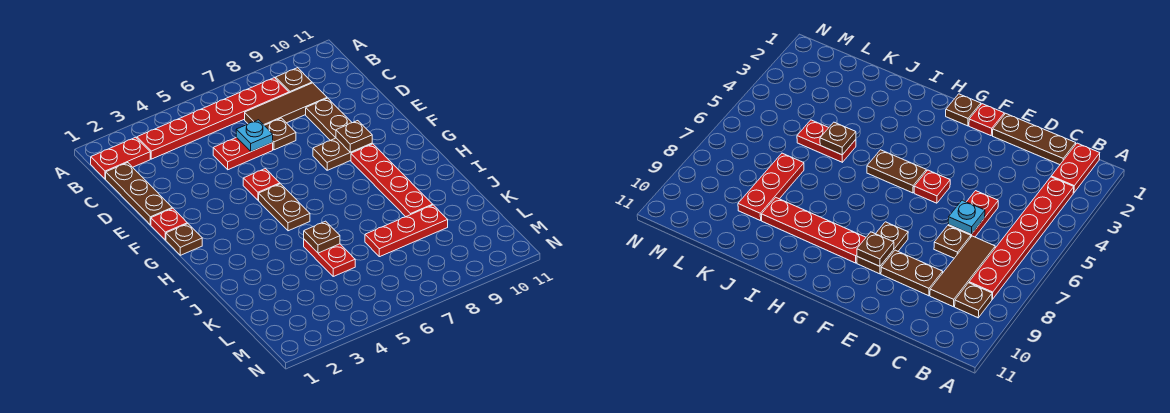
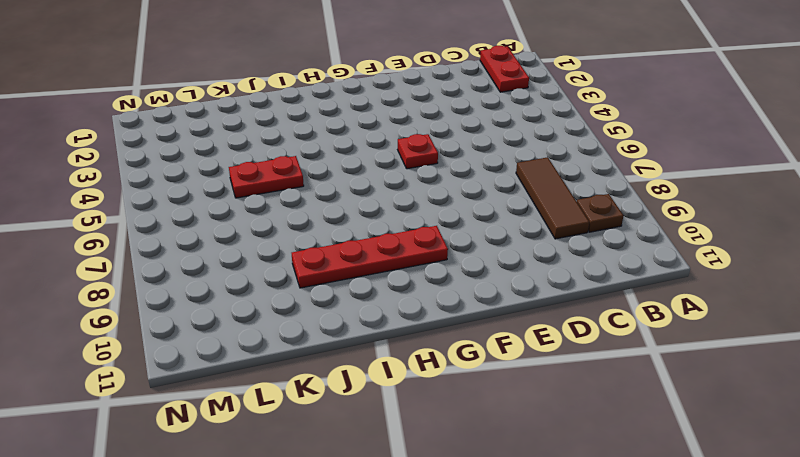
none -> red plate B3:B8 level 1
none -> brown plate C1:E1 level 1
none -> red plate D5:D6 level 1

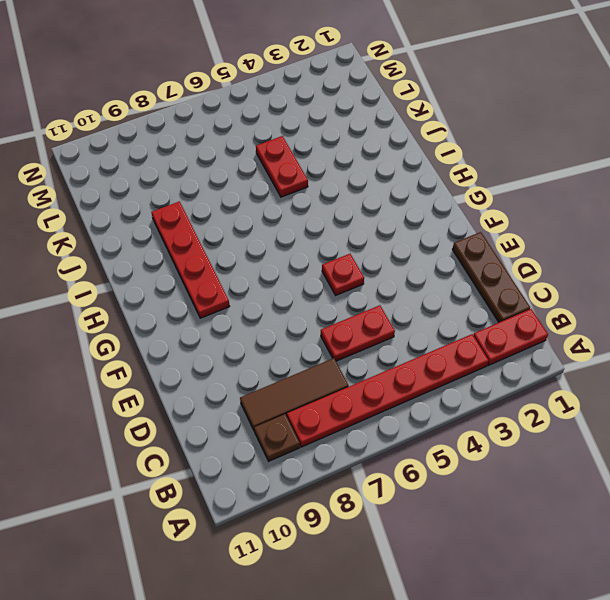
none -> brown plate D7 level 1
none -> brown plate D9:E9 level 1
none -> red plate F1 level 1

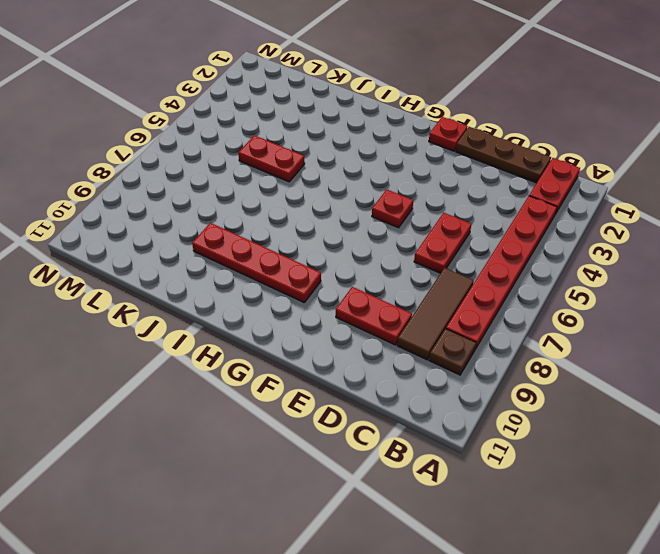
red plate D9:E9 level 1 -> brown plate D9:E9 level 1
none -> brown plate D7 level 1
none -> brown plate F8:F9 level 1
none -> brown plate G1 level 1

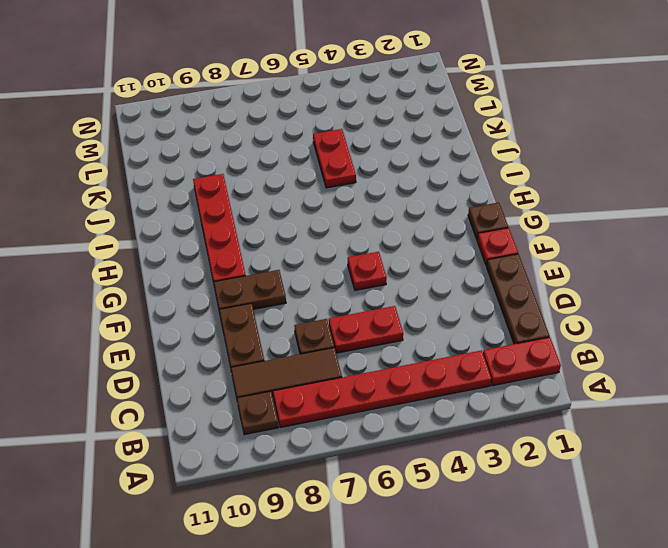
none -> brown plate G5:H5 level 1
none -> red plate K7:K9 level 1
none -> cyan plate D6 level 2

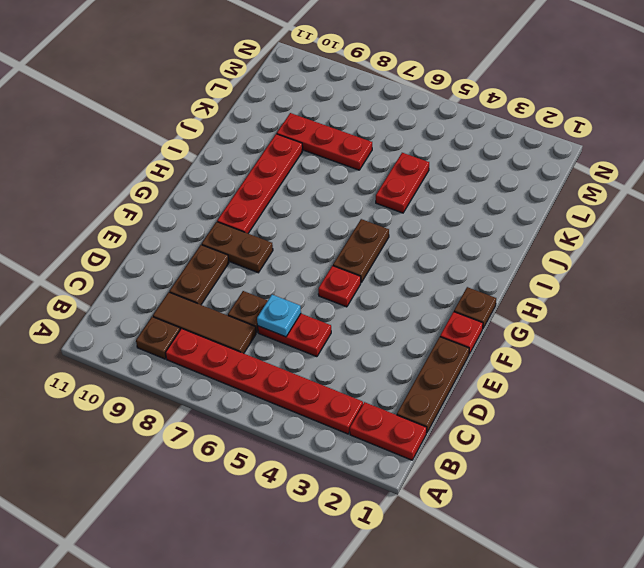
none -> brown plate F9 level 2
none -> brown plate J5 level 2

